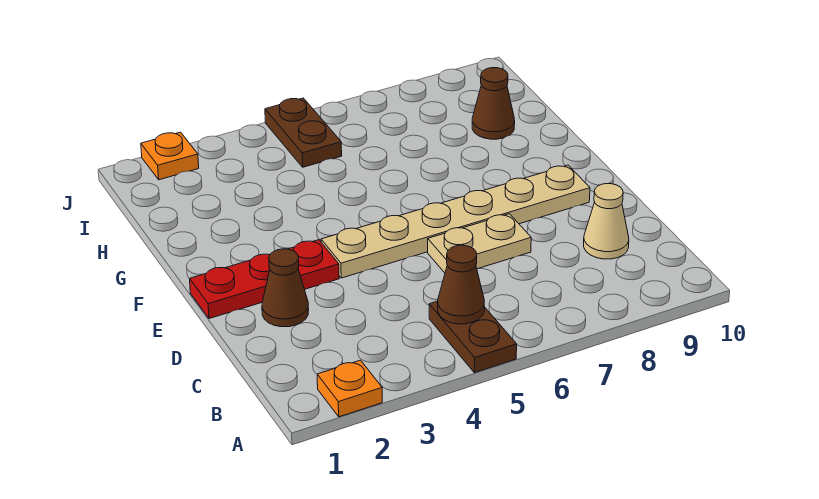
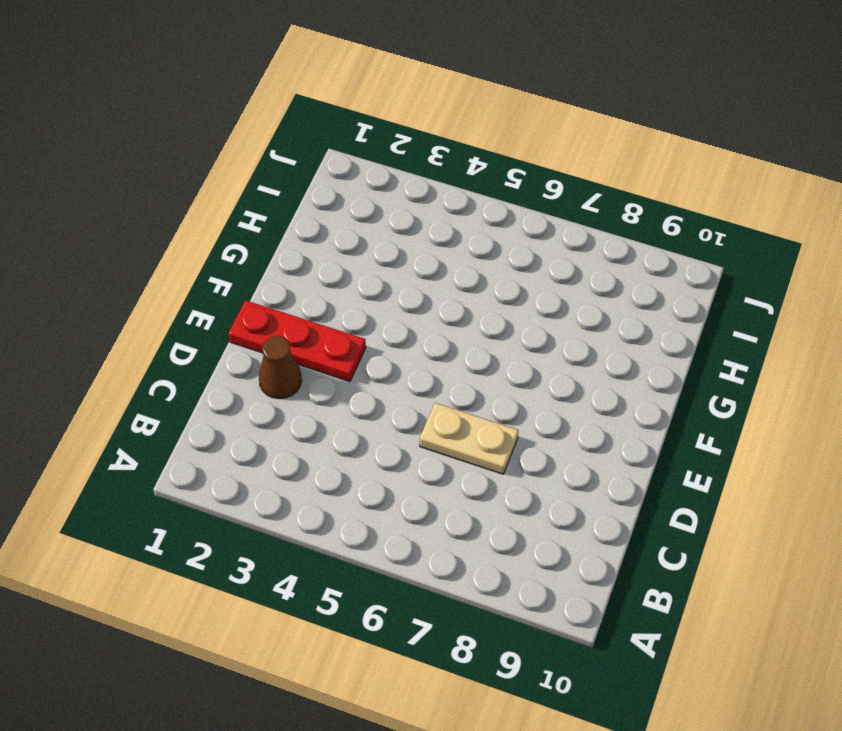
none -> orange plate A2 level 1
none -> brown plate A5:B5 level 1

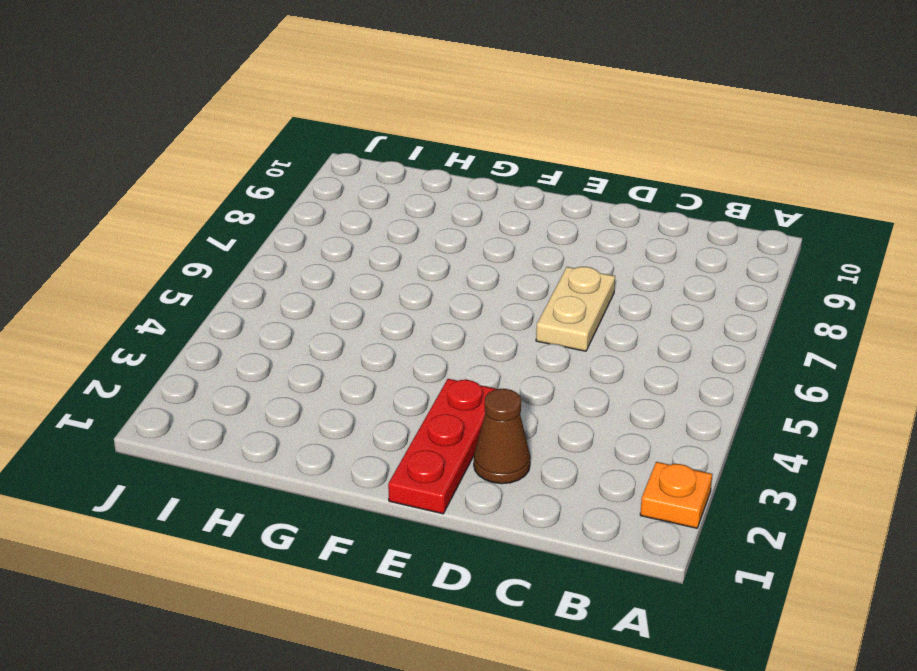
none -> brown plate A5:B5 level 1
none -> tan cone C9 level 1

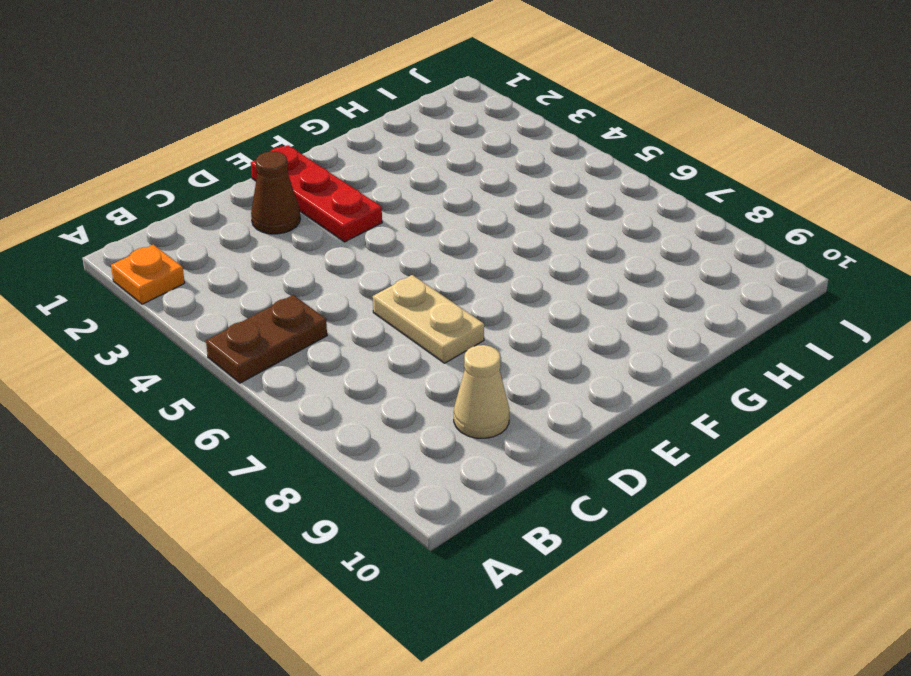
none -> tan plate E4:E9 level 1
none -> brown cone H9 level 1

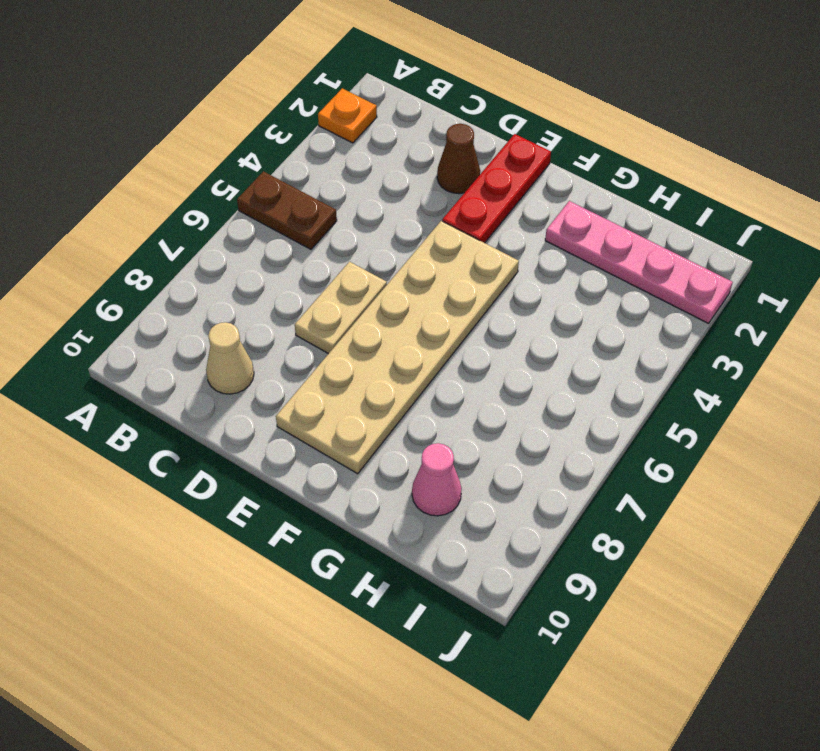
tan plate E4:F9 level 1 -> tan plate E4:E9 level 1
pink plate G2:J2 level 1 -> orange plate J2 level 1
pink cone H9 level 1 -> brown cone H9 level 1
none -> brown plate I5:J5 level 1
none -> brown cone B5 level 2

